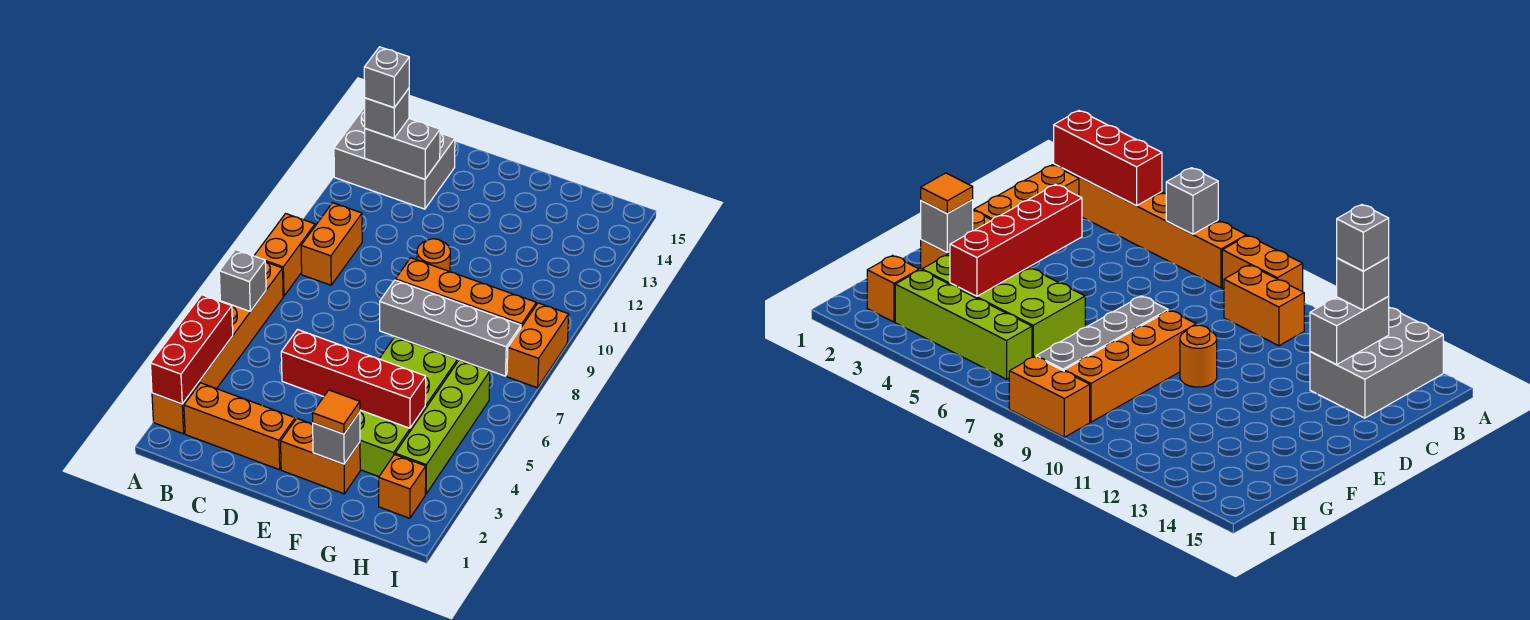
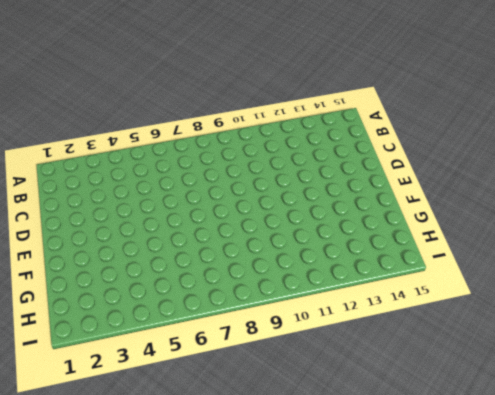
none -> orange brick A2:A7 level 1
none -> orange brick A8:A9 level 1
none -> grey brick A13:C14 level 1

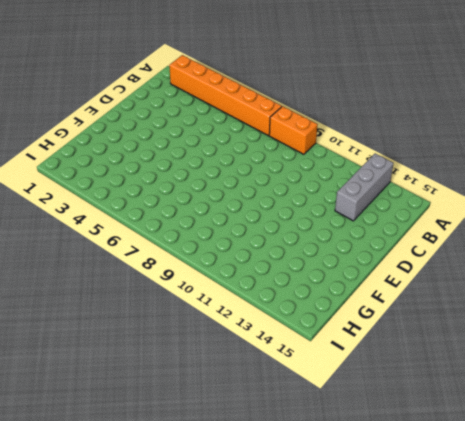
grey brick A13:C13 level 1 -> grey brick A13:C14 level 1
none -> orange brick B2:D2 level 1
none -> orange brick B9:B10 level 1
none -> orange brick E2:F2 level 1

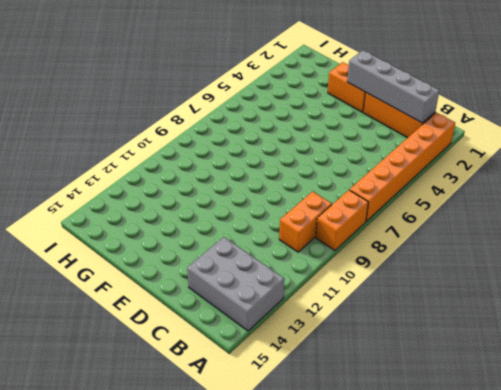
grey brick B2:E2 level 2 -> grey brick E8:H8 level 1
none -> orange brick E9:H9 level 1
none -> orange round brick E10 level 1
none -> lime brick F3:G6 level 1

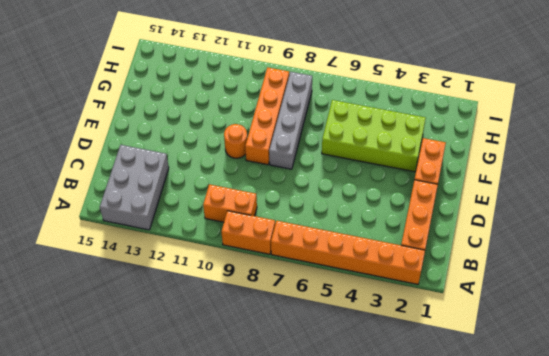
none -> orange brick H2 level 1
none -> lime brick H3:H6 level 1
none -> orange brick I8:I9 level 1

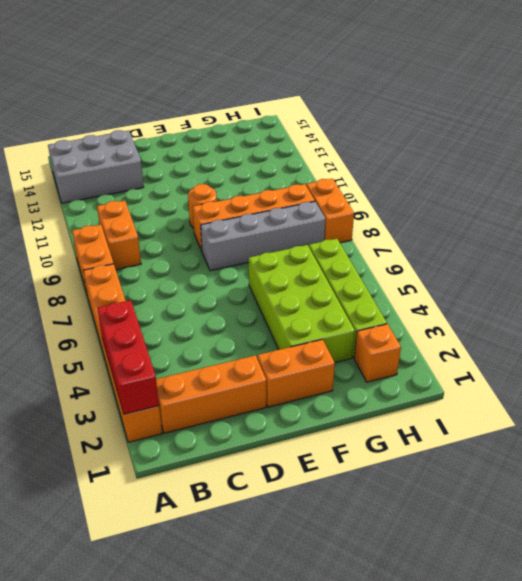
none -> grey brick A6 level 2
none -> grey brick B13:C13 level 2
none -> red brick D4:G4 level 2

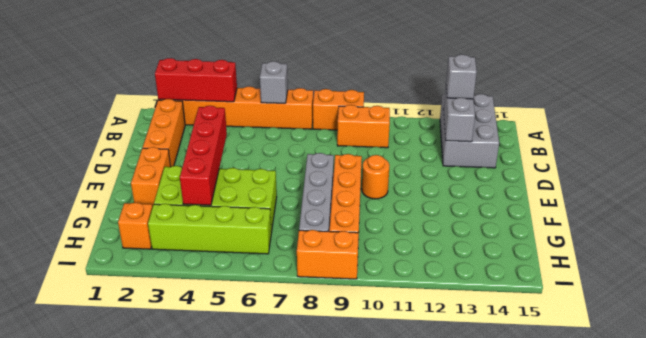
none -> grey brick F2 level 2
none -> orange tile F2 level 3
none -> grey brick B13 level 4

